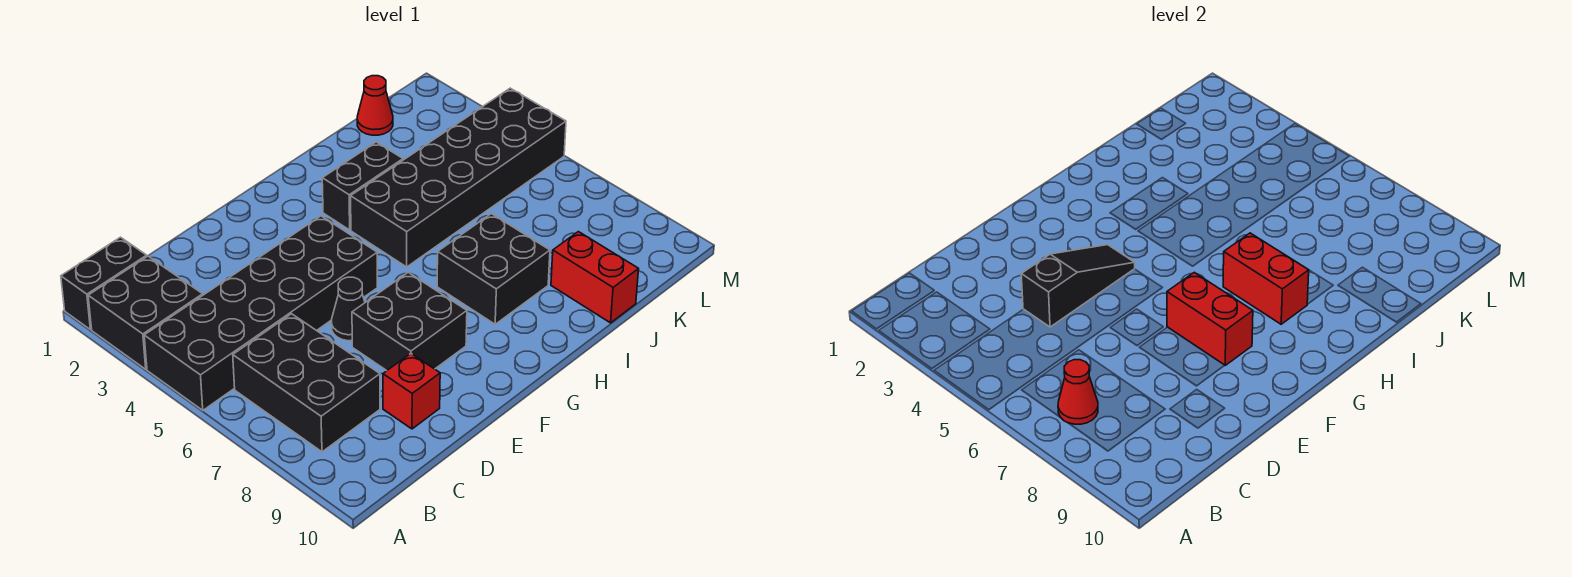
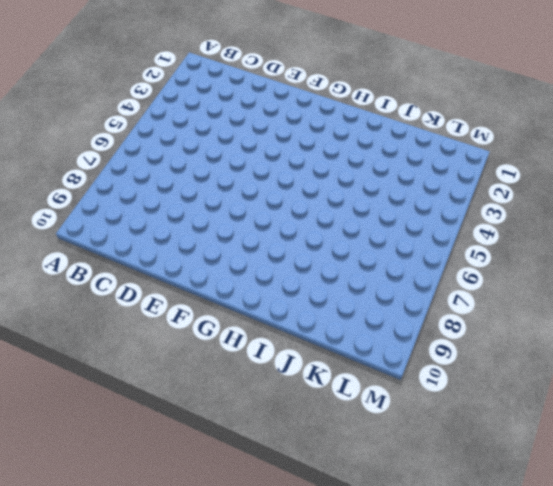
none -> black brick A1:B1 level 1
none -> black brick A2:B3 level 1
none -> black brick A4:F5 level 1

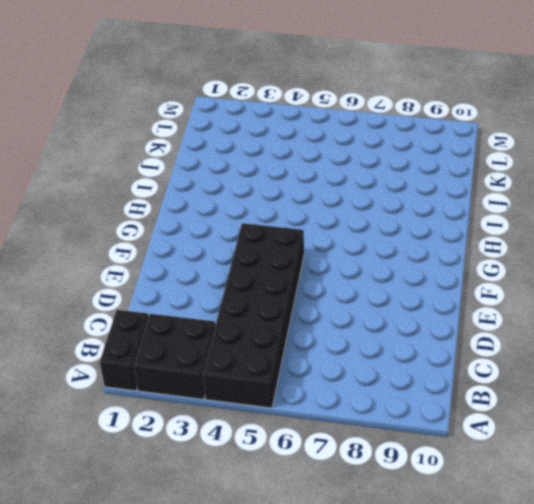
none -> black brick B6:C8 level 1
none -> red brick D9 level 1
none -> black cone E6 level 1

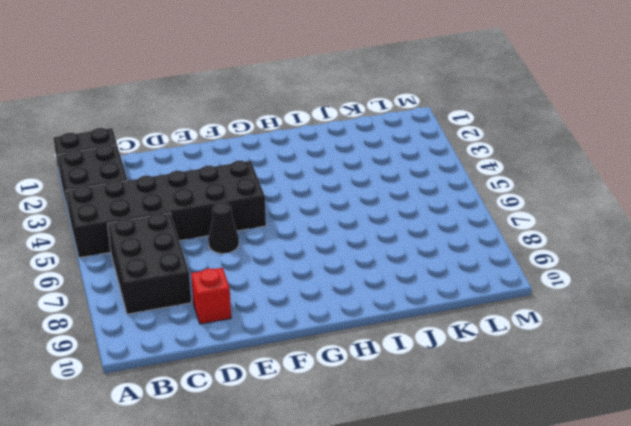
none -> black brick E7:F8 level 1
none -> black brick H3:I3 level 1
none -> black brick H4:M5 level 1

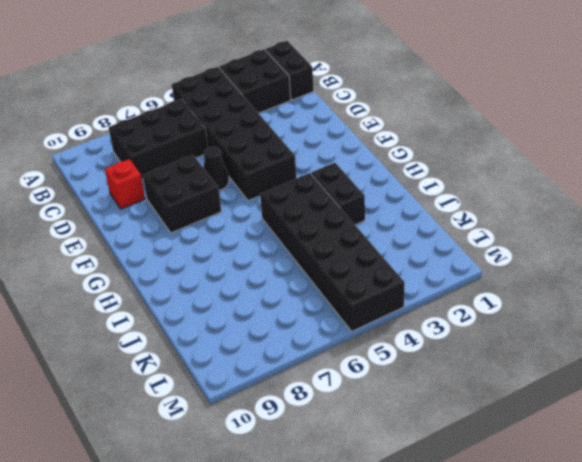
none -> black brick H7:I8 level 1
none -> red brick J9:J10 level 1
none -> red cone K1 level 1

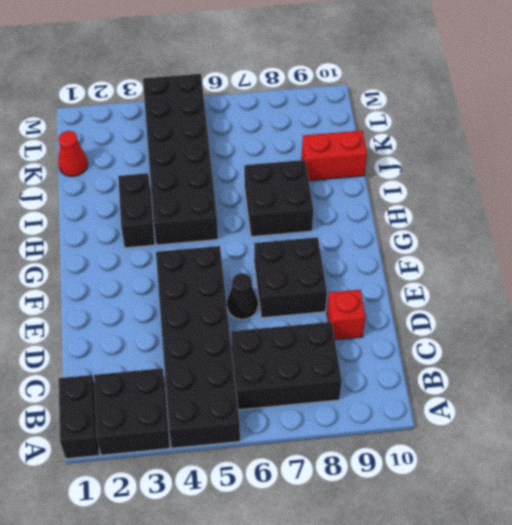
none -> red cone B7 level 2
none -> black slope D4:F4 level 2 top D
none -> red brick F7:F8 level 2

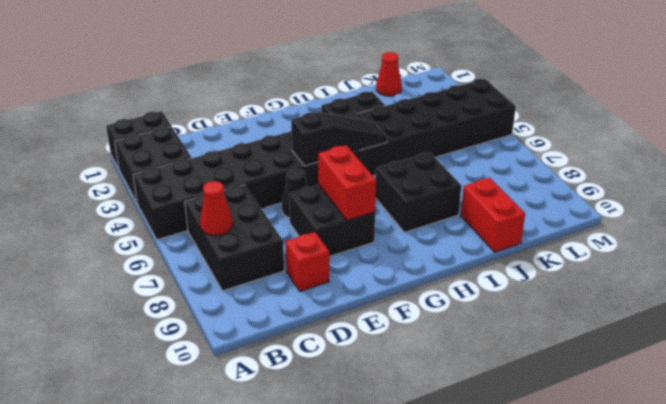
black slope F5:H5 level 2 top F -> black slope D4:F4 level 2 top D
none -> red brick H7:H8 level 2

